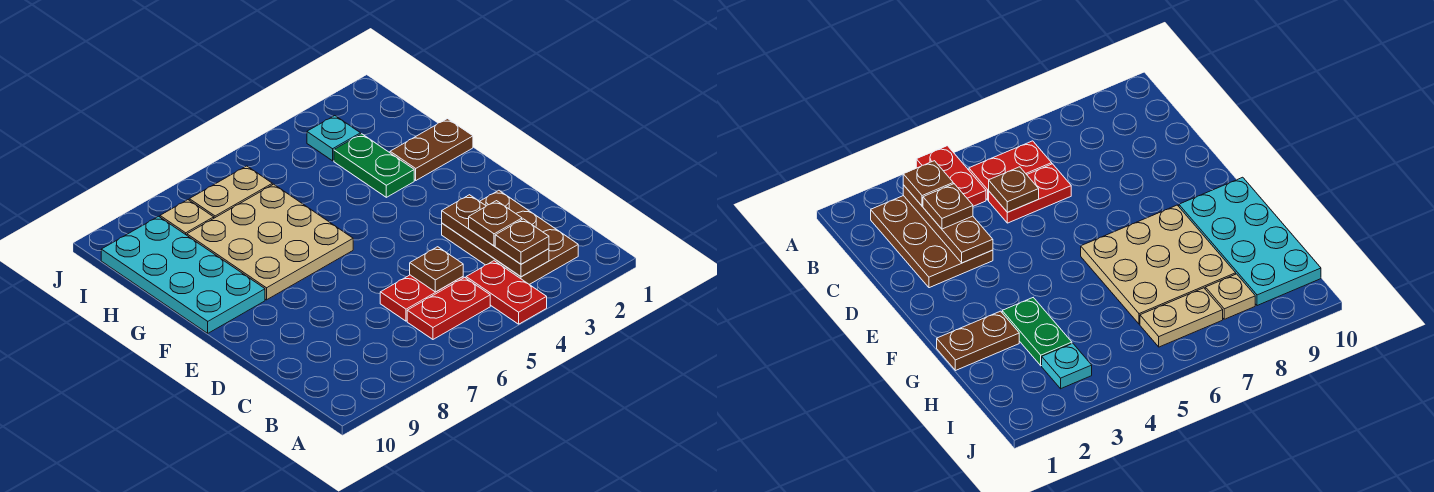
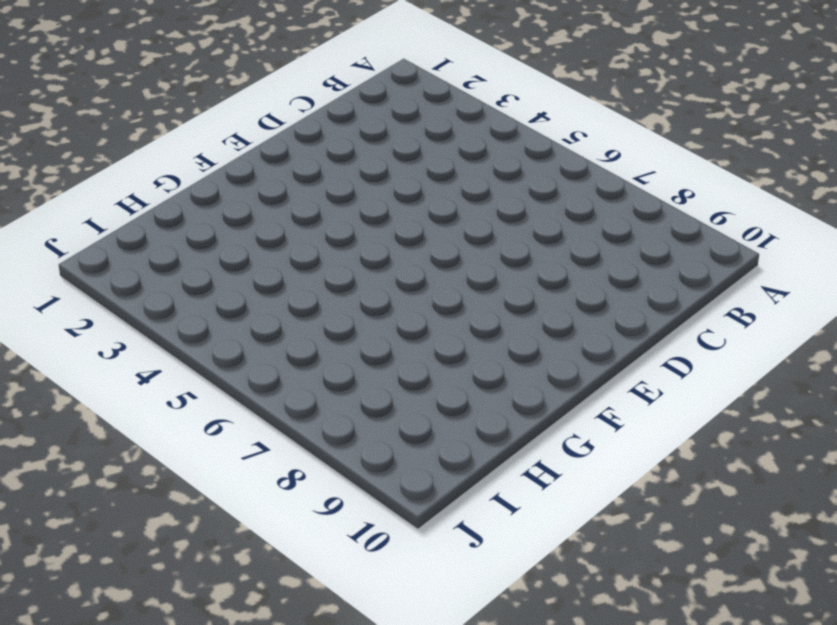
none -> red plate A4:B4 level 1
none -> brown plate B2:D3 level 1
none -> red plate B5:B6 level 1

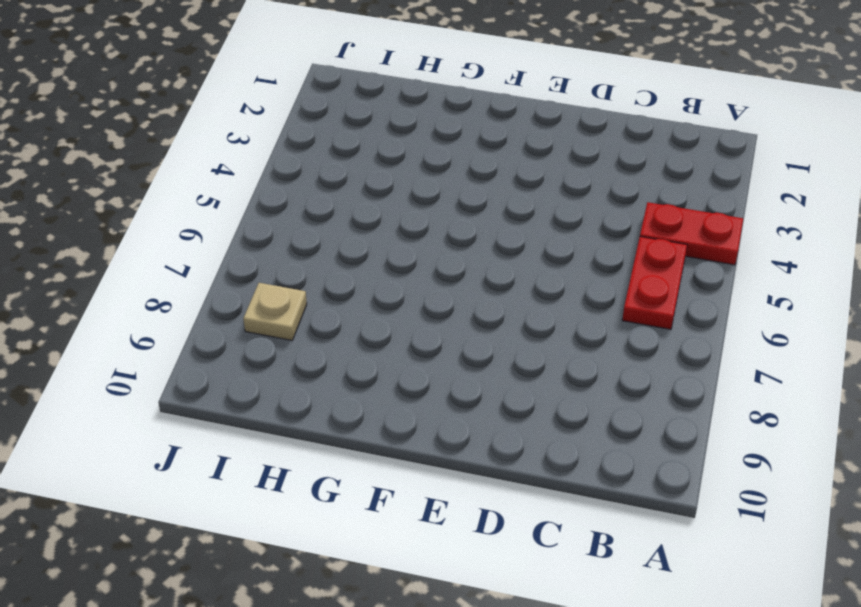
none -> brown plate B2:D3 level 1
none -> red plate C5:C6 level 1
none -> tan plate F6:H8 level 1

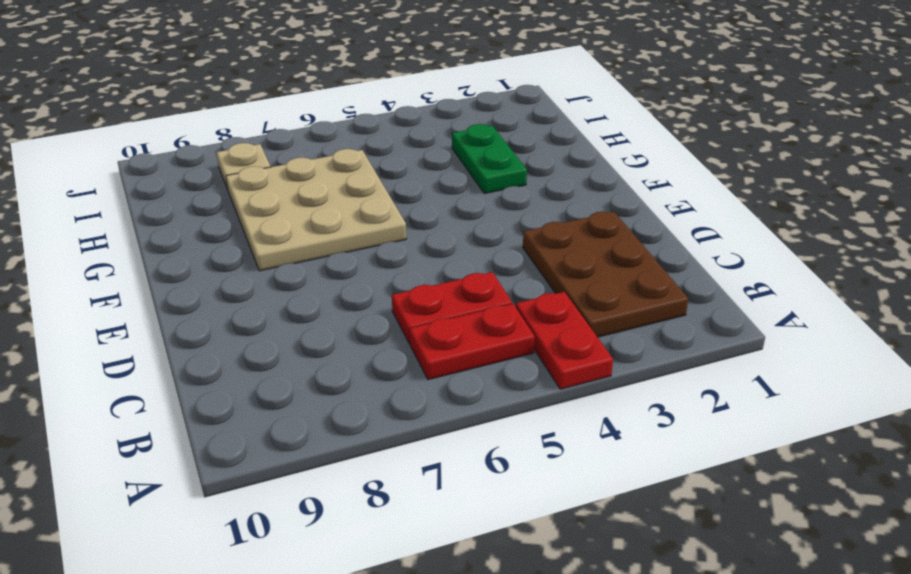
none -> cyan plate F9:I10 level 1
none -> brown plate G1:G2 level 1
none -> cyan plate I3 level 1

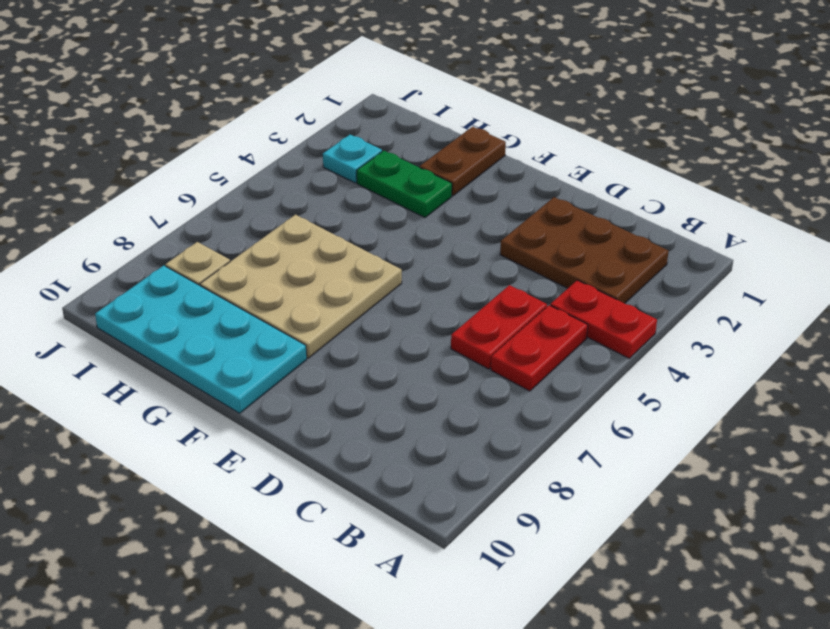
none -> tan plate I6:I7 level 1
none -> brown plate B3:D3 level 2
none -> brown plate C5 level 2

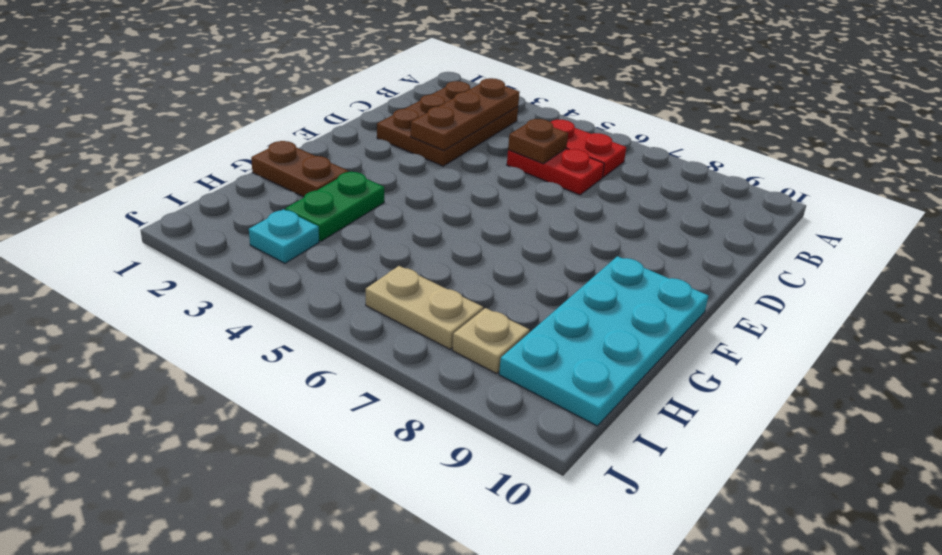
none -> red plate A4:B4 level 1
none -> tan plate F6:H8 level 1
none -> brown plate B3 level 3

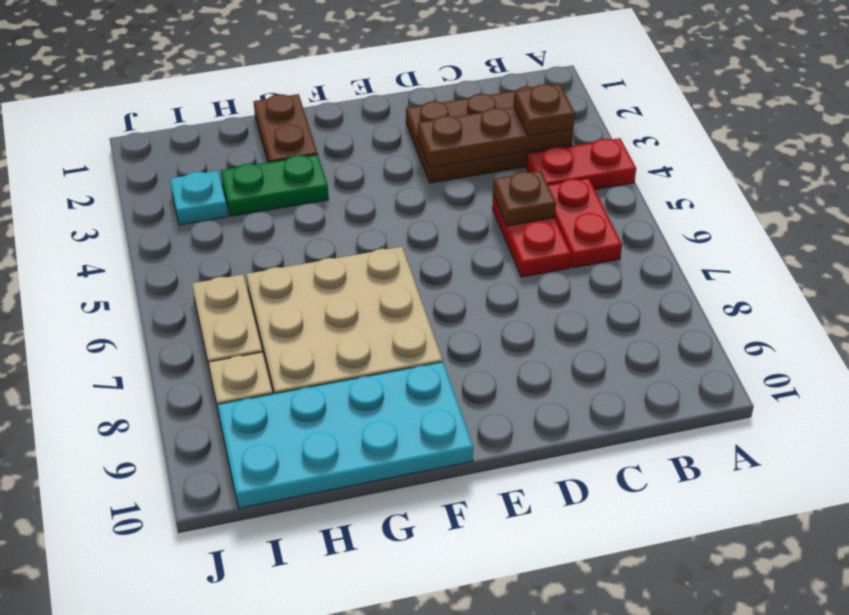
none -> brown plate C3 level 3

